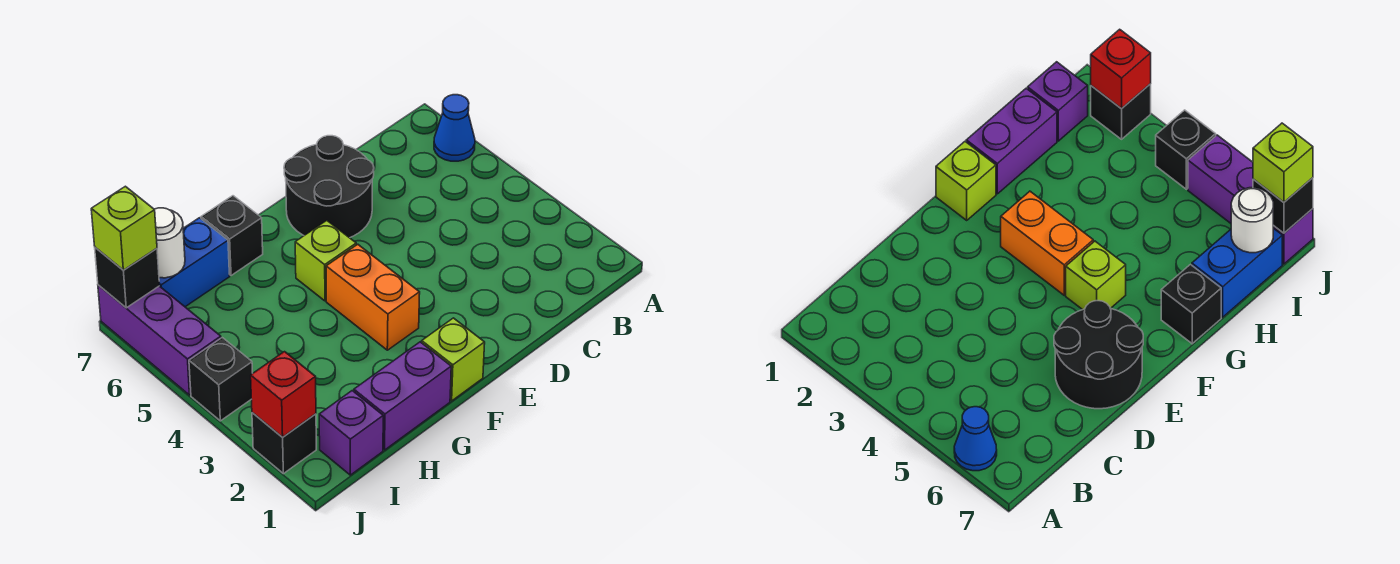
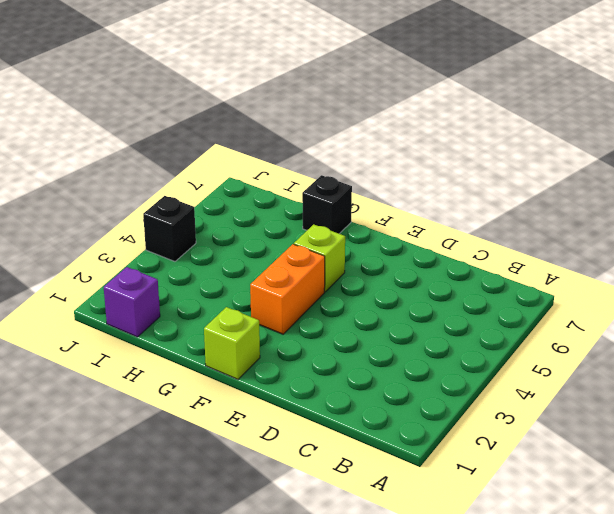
none -> blue cone A6 level 1
none -> black round brick D6:E7 level 1
none -> purple brick G1:H1 level 1

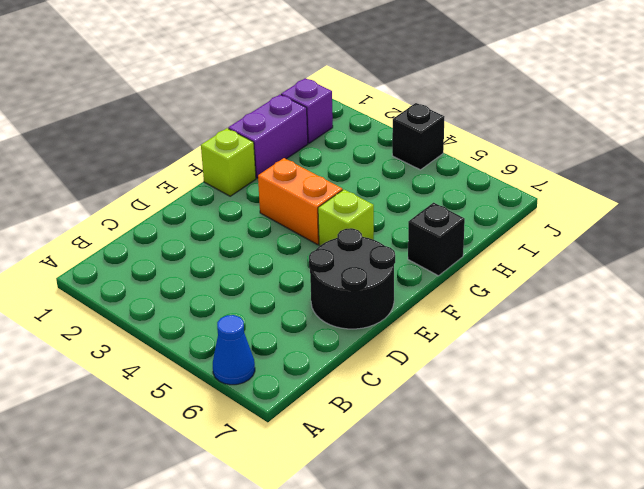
none -> blue brick H7:I7 level 1
none -> black brick J2 level 1
none -> purple brick J5:J7 level 1

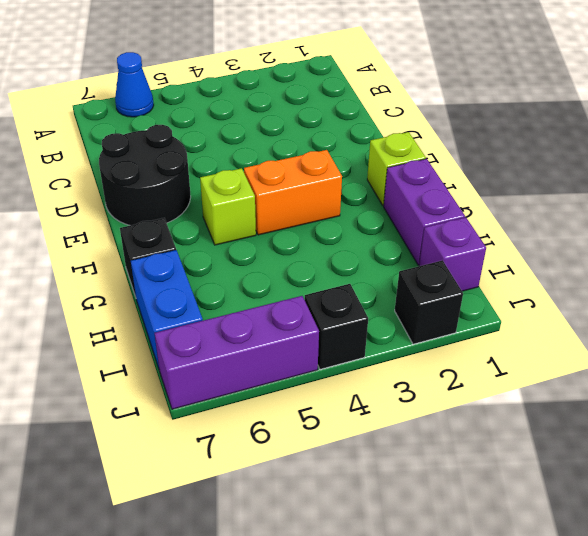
none -> white round brick I7 level 2
none -> red brick J2 level 2
none -> black brick J7 level 2

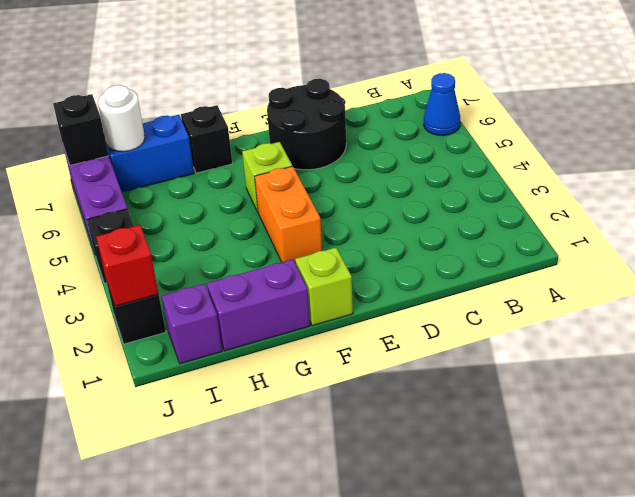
none -> lime brick J7 level 3

